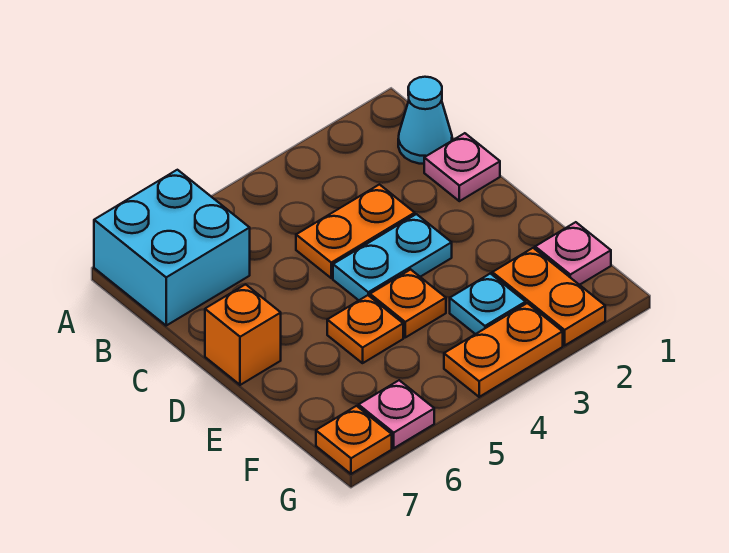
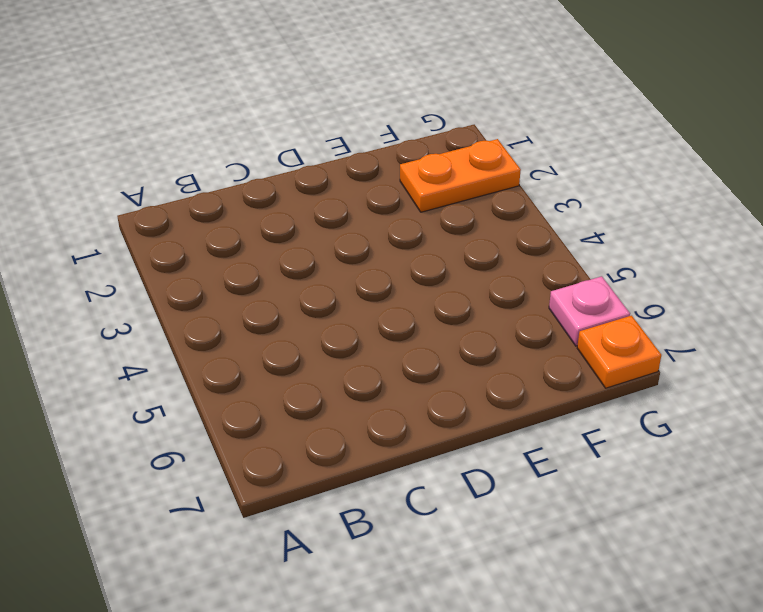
none -> cyan brick A6:B7 level 1
none -> cyan cone B1 level 1
none -> pink plate C1 level 1

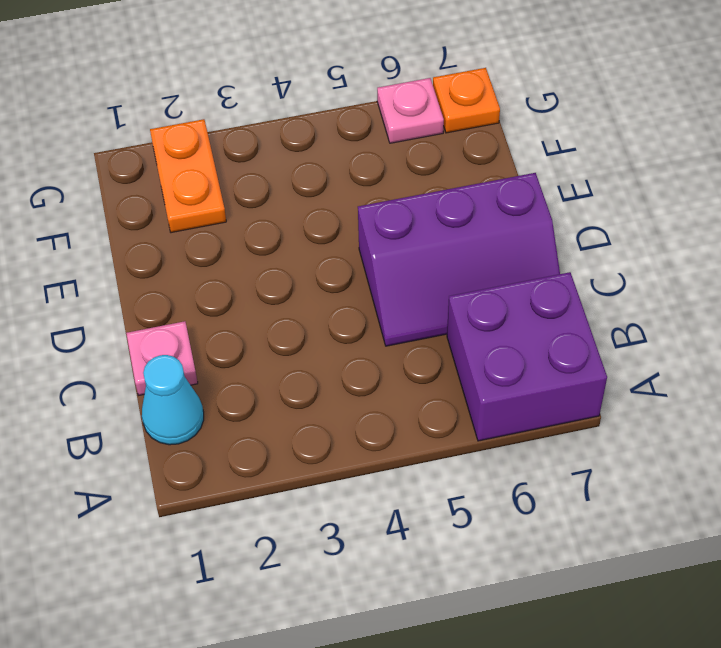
purple brick A6:B7 level 1 -> cyan brick A6:B7 level 1
purple slope C5:D7 level 1 top D -> orange brick D7 level 1
none -> orange plate C3:C4 level 1
none -> cyan plate D3:D4 level 1
none -> orange plate E4 level 1

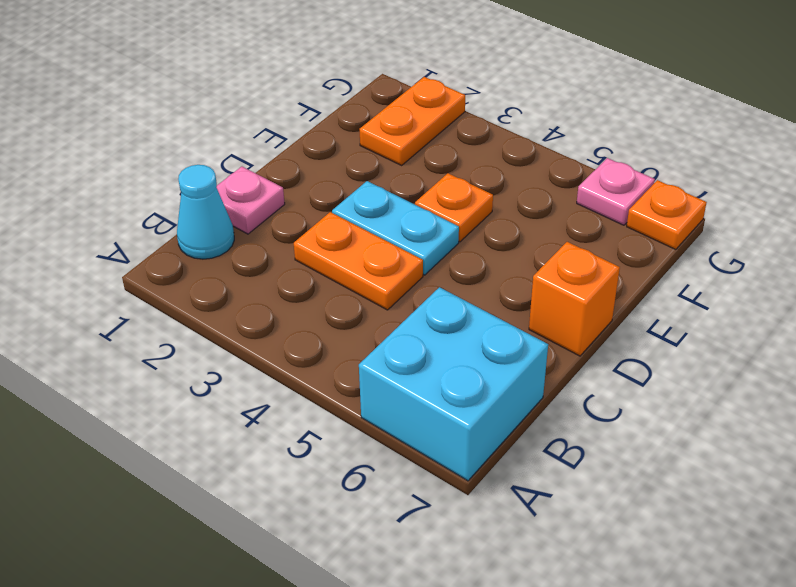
none -> orange plate E5 level 1
none -> pink plate F1 level 1
none -> cyan plate F3 level 1

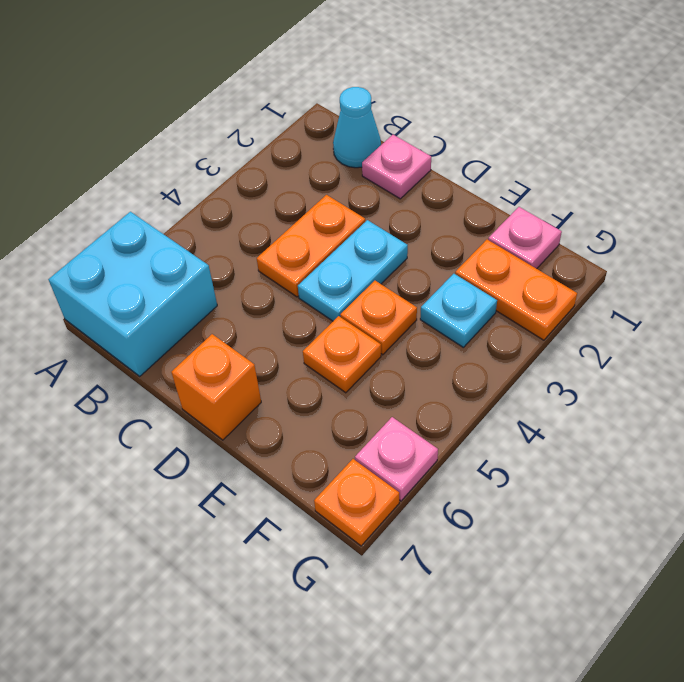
none -> orange plate G3:G4 level 1

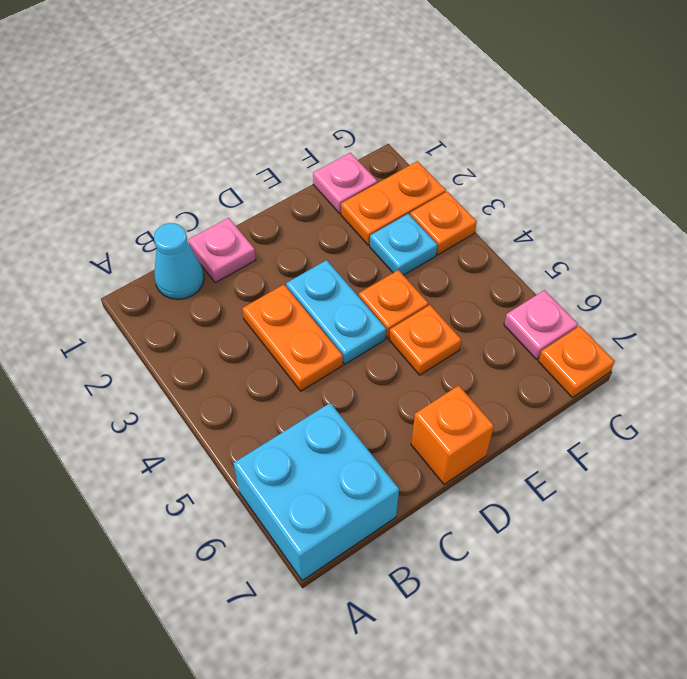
orange plate G3 level 1 -> orange plate G3:G4 level 1

